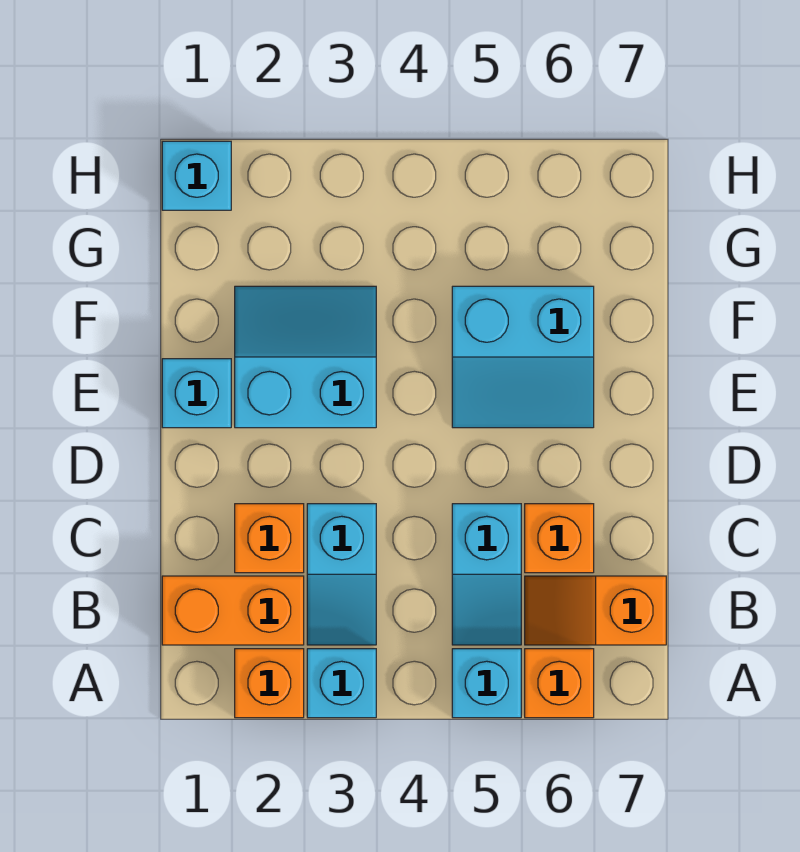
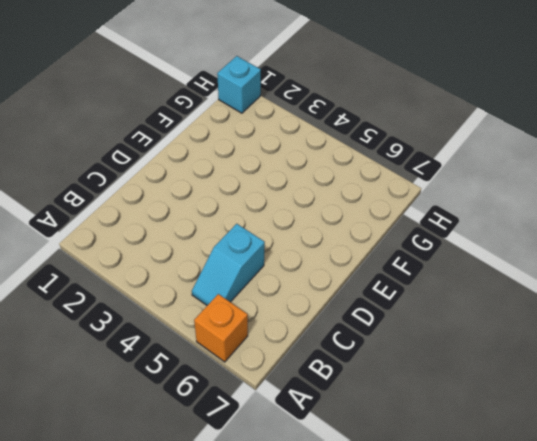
none -> orange brick A2 level 1
none -> cyan brick A3 level 1
none -> cyan brick A5 level 1

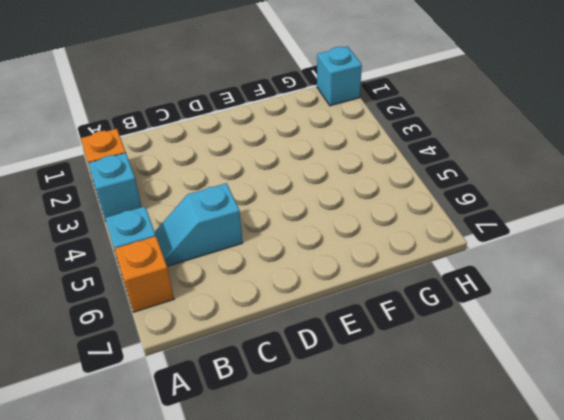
none -> orange brick B1:B2 level 1
none -> cyan slope B3:C3 level 1 top C
none -> orange slope B6:B7 level 1 top 7

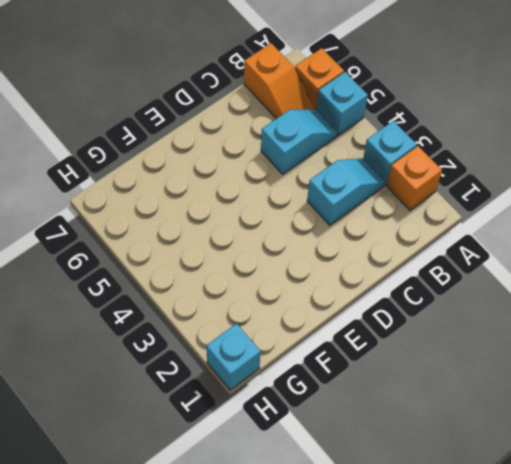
none -> orange brick B1:B2 level 1
none -> orange brick C2 level 1
none -> orange brick C6 level 1

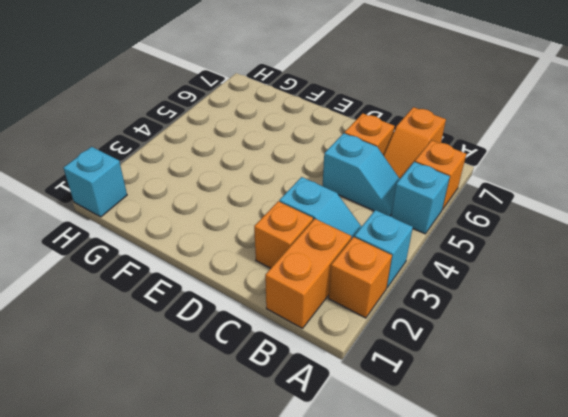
none -> cyan brick E1 level 1
none -> cyan slope E2:F3 level 1 top E
none -> cyan slope E5:F6 level 1 top F

